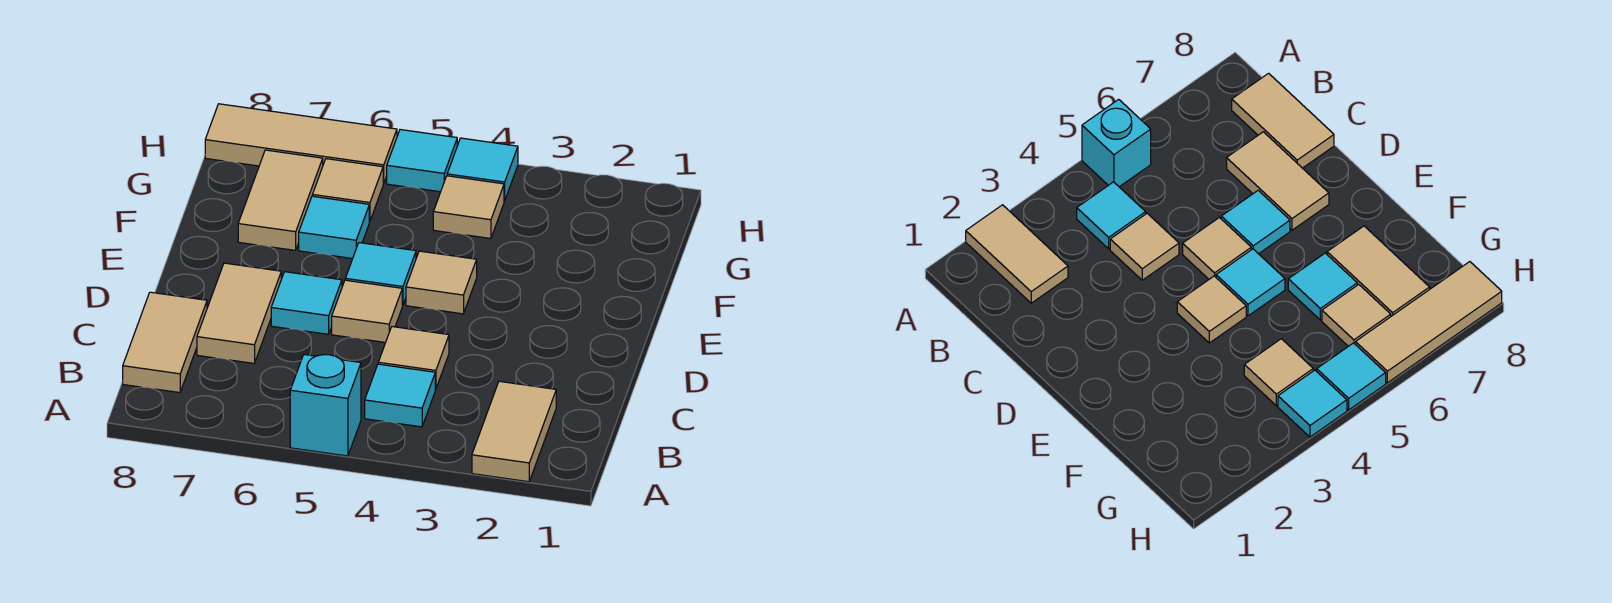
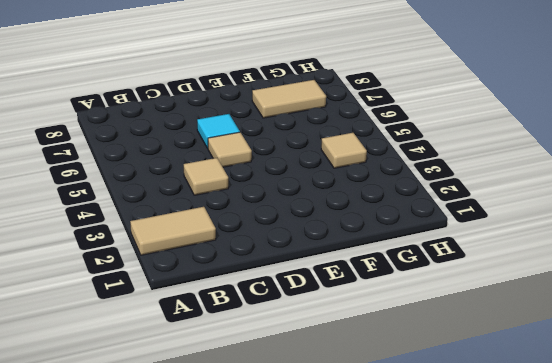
none -> cyan brick A5 level 1
none -> cyan tile B4 level 1
none -> tan tile B8:C8 level 1

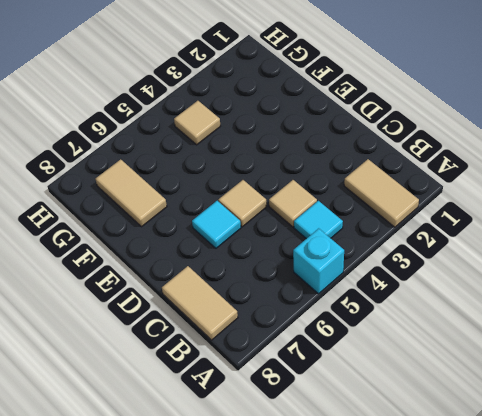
none -> tan tile C7:D7 level 1
none -> tan tile E4 level 1
none -> cyan tile E5 level 1

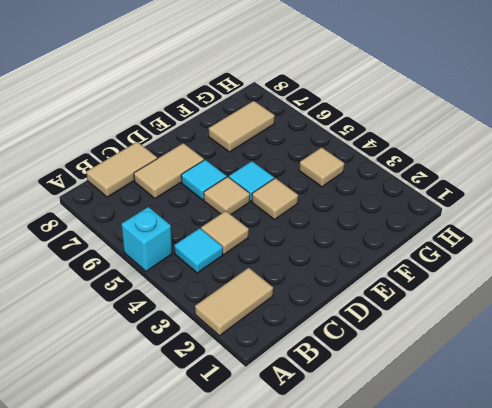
none -> cyan tile F6 level 1
none -> tan tile G6 level 1
none -> cyan tile H4 level 1

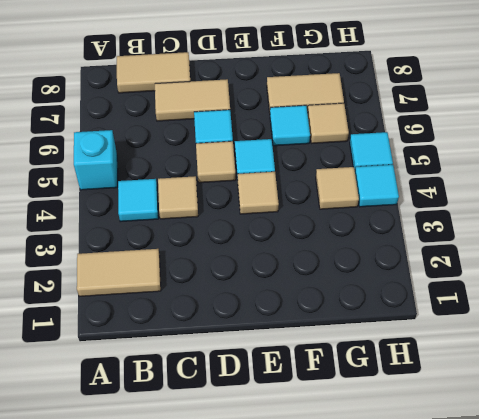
none -> tan tile H6:H8 level 1

